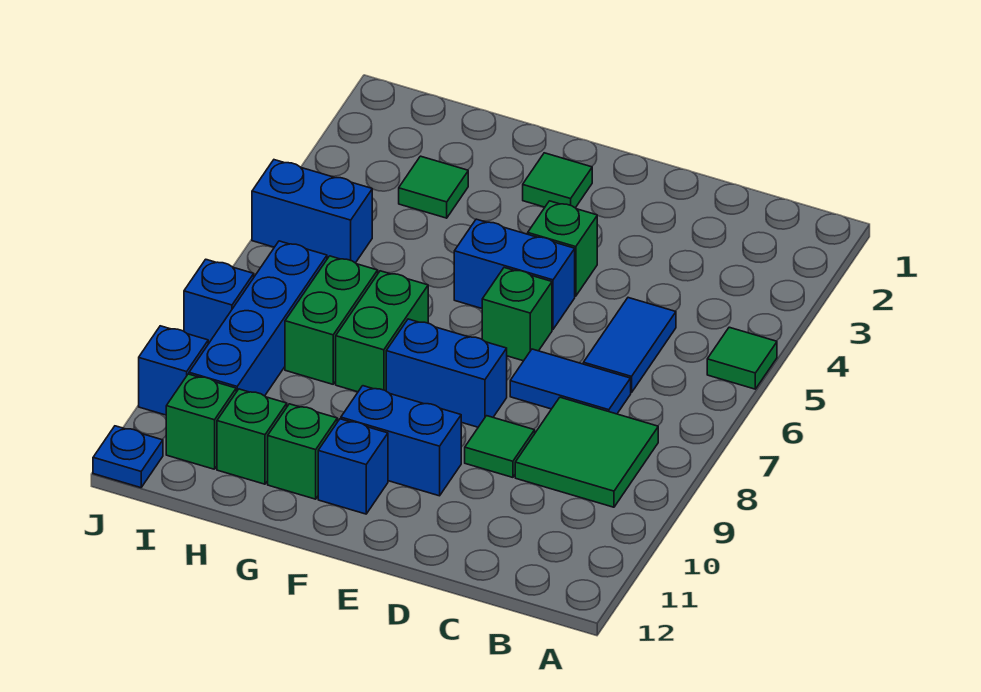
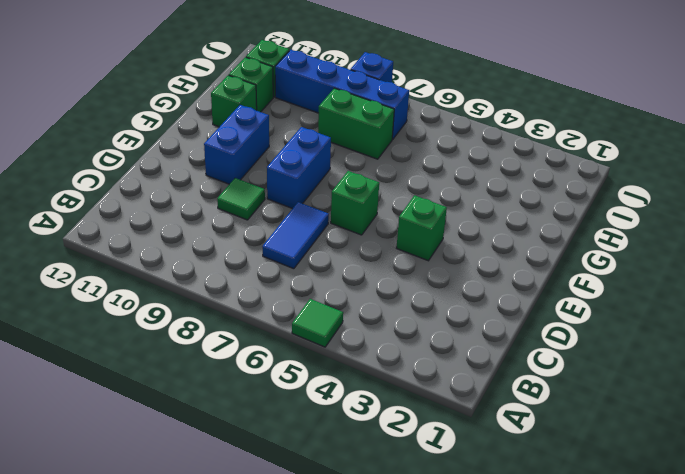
none -> green tile B8:C9 level 1
none -> blue tile C5:C6 level 1
none -> blue brick E5:F5 level 1

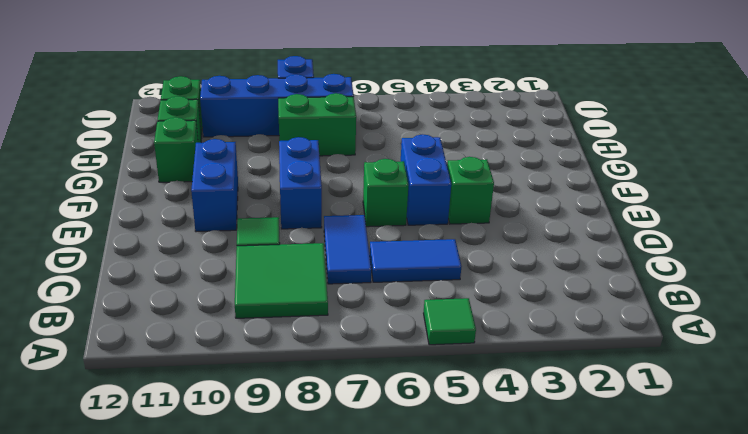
none -> green tile F2 level 1
none -> blue brick F11 level 1
none -> green brick G7:G8 level 1

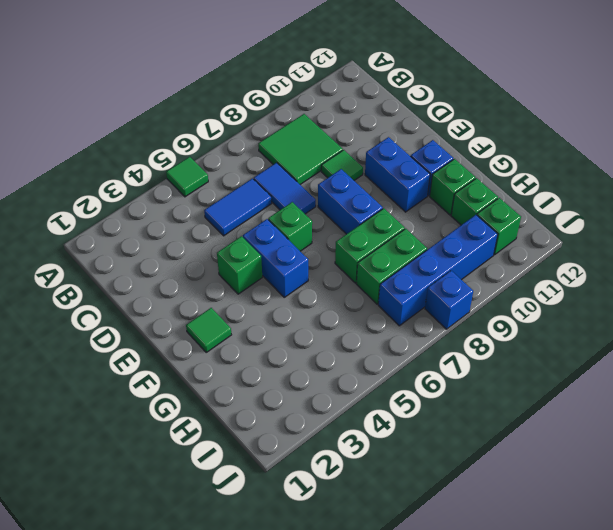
none -> green tile H3 level 1
none -> blue brick I5:J5 level 1
none -> blue brick J10 level 1

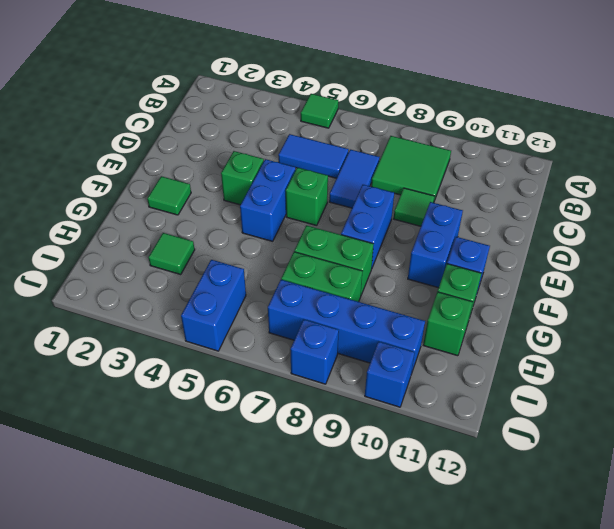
none -> green brick I11 level 1
none -> blue plate J12 level 1

